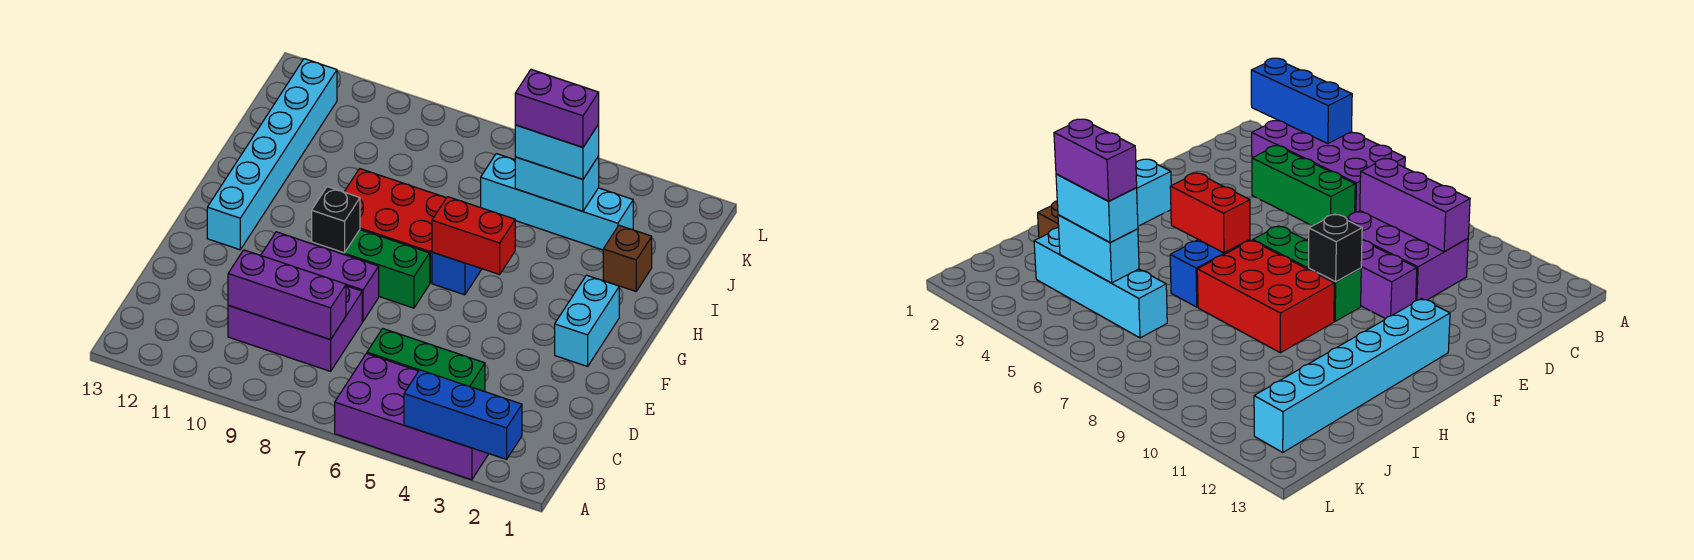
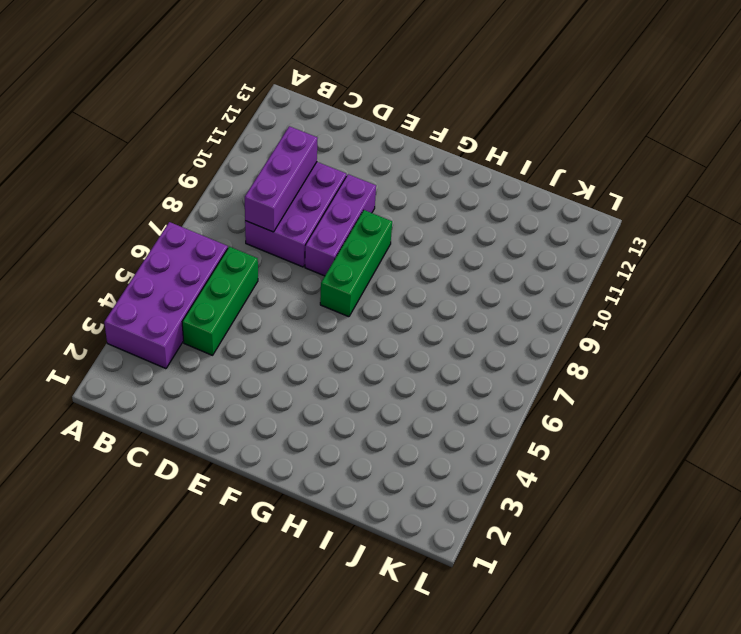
none -> cyan brick F2:G2 level 1
none -> cyan brick F12:K12 level 1
none -> blue brick G6:H6 level 1

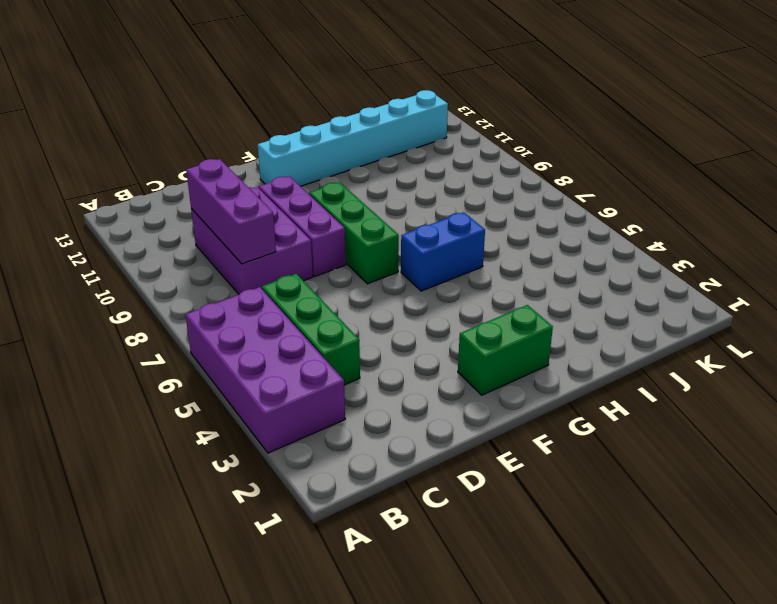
green brick F2:G2 level 1 -> cyan brick F2:G2 level 1
none -> red brick G7:H9 level 1
none -> brown brick I2 level 1
none -> cyan brick J3:J6 level 1

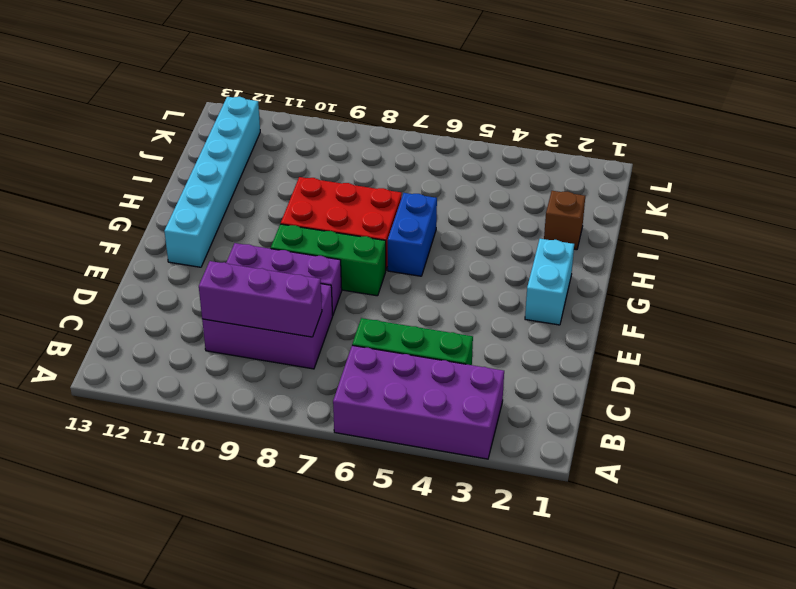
none -> cyan brick J3:J6 level 1
none -> blue brick A2:A4 level 2
none -> black brick F9 level 2

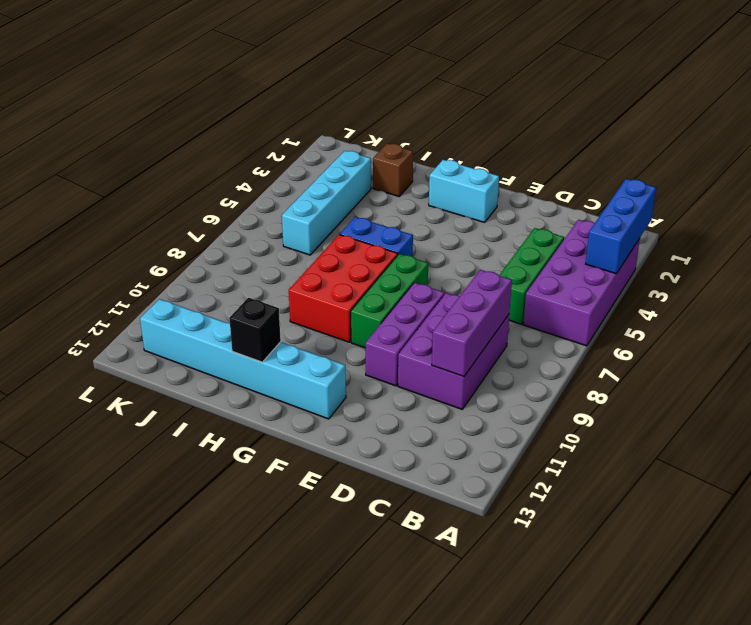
black brick H12 level 2 -> black brick F9 level 2
none -> red brick G5:G6 level 2
none -> cyan brick J4:J5 level 2
none -> cyan brick J4:J5 level 3

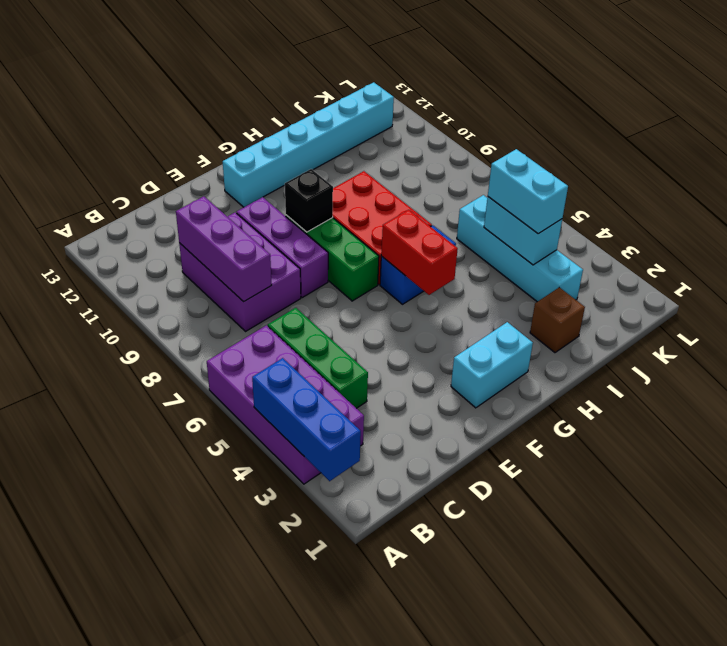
none -> purple brick J4:J5 level 4

